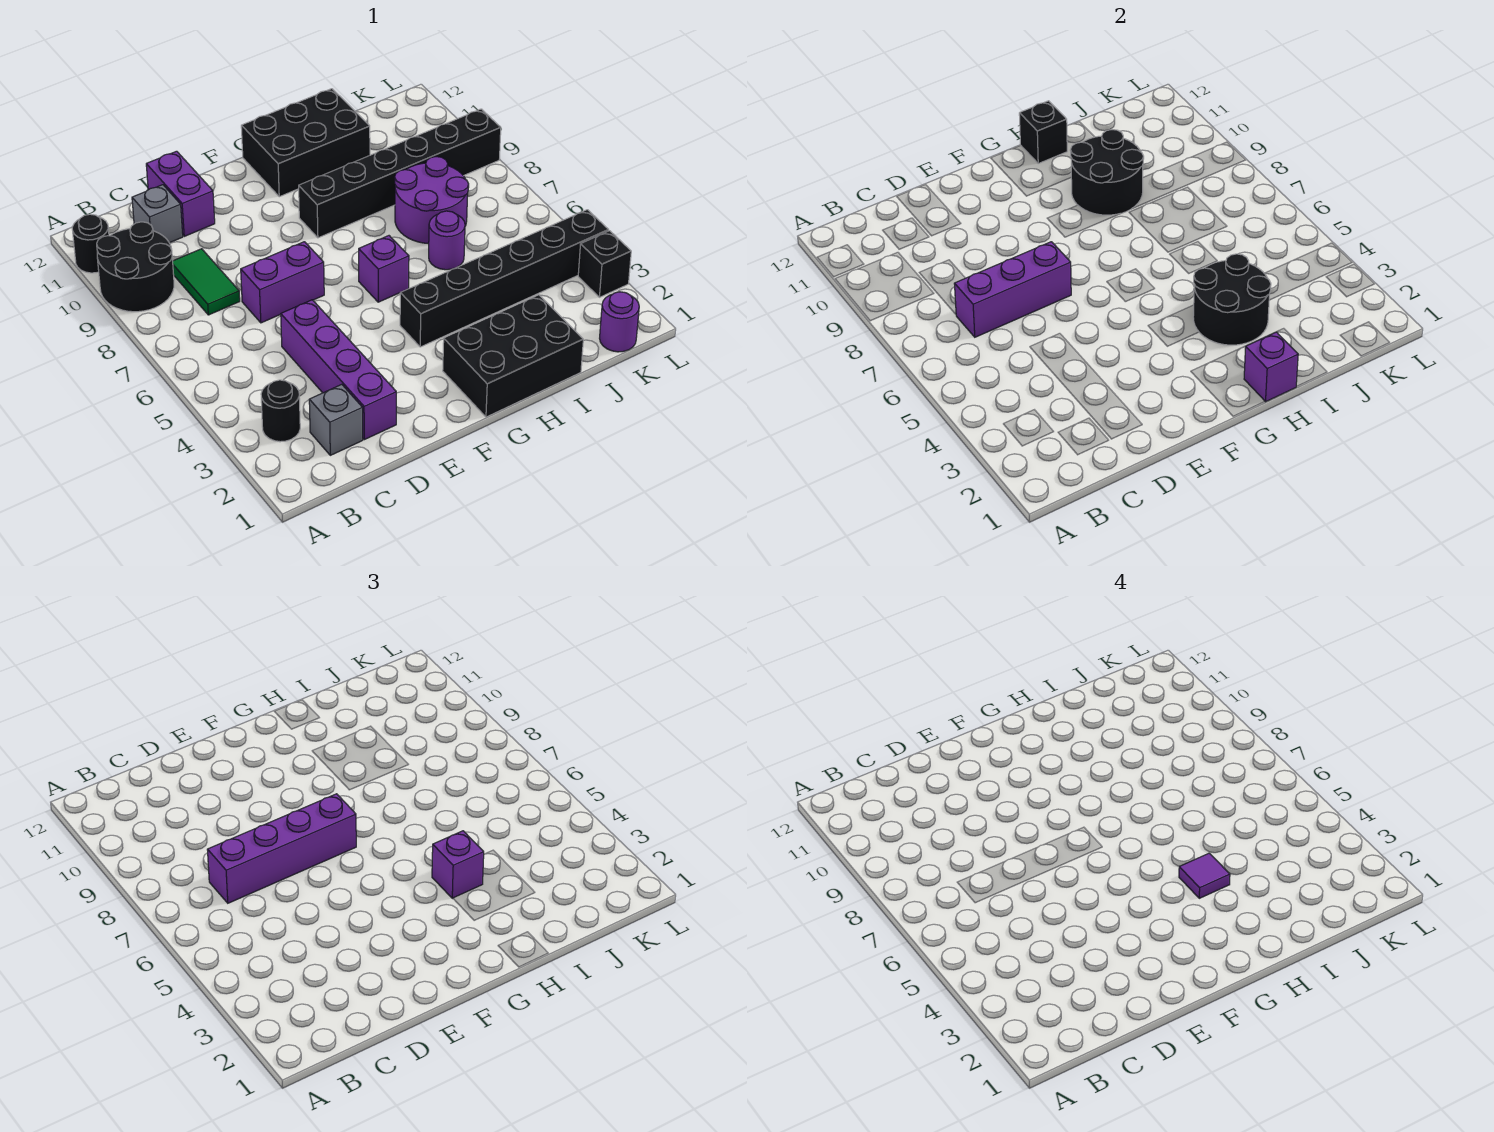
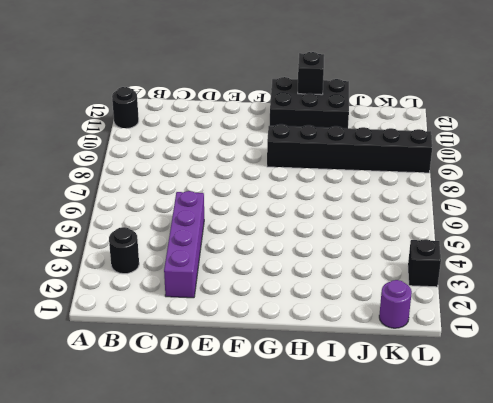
none -> black round brick A9:B10 level 1
none -> grey brick C2 level 1
none -> green tile C8:C9 level 1

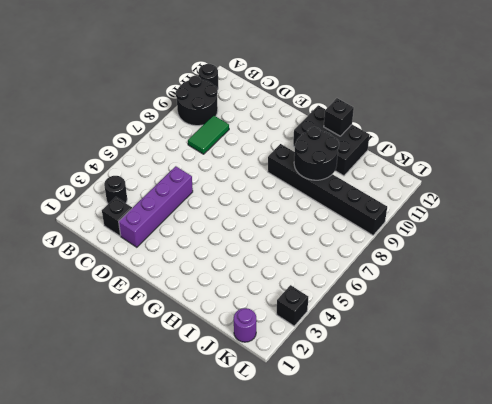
black brick C2 level 1 -> grey brick C2 level 1
none -> grey brick C11 level 1
none -> purple brick D7:E7 level 1
none -> purple brick D11:D12 level 1

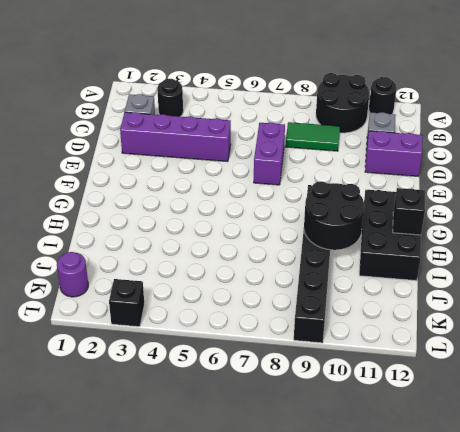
none -> black brick G1:I2 level 1
none -> black brick G4:L4 level 1
none -> purple brick G6 level 1

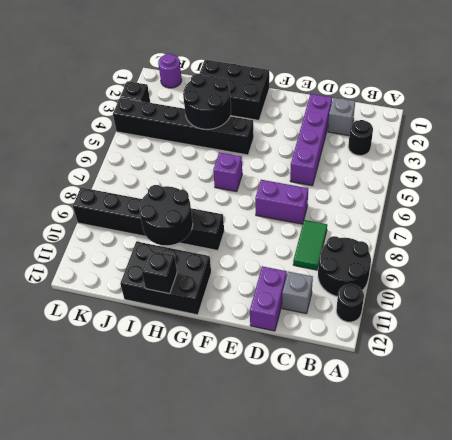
none -> purple round brick I6 level 1
none -> purple round brick I7:J8 level 1
none -> purple brick C7:E7 level 2

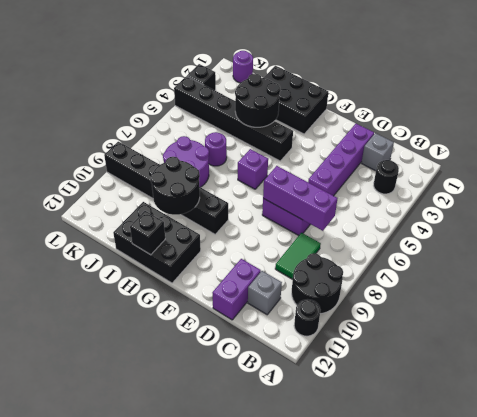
none -> purple brick H1 level 2
none -> purple brick C7:F7 level 3
none -> purple brick H4 level 3

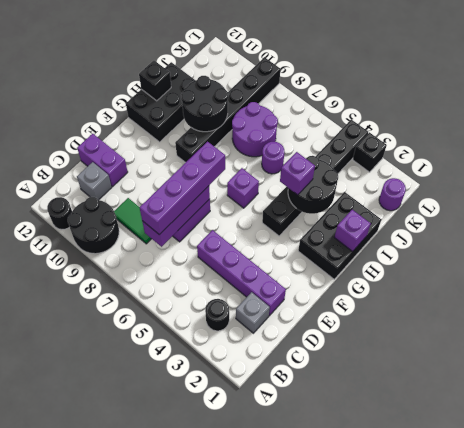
none -> purple tile H4 level 4

